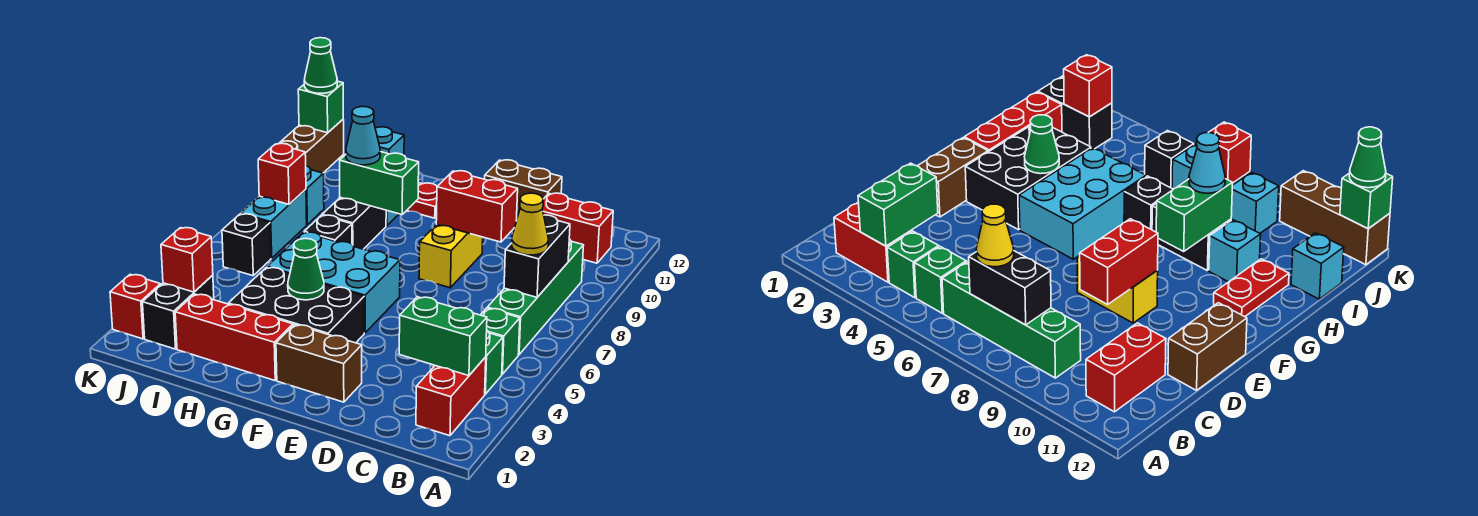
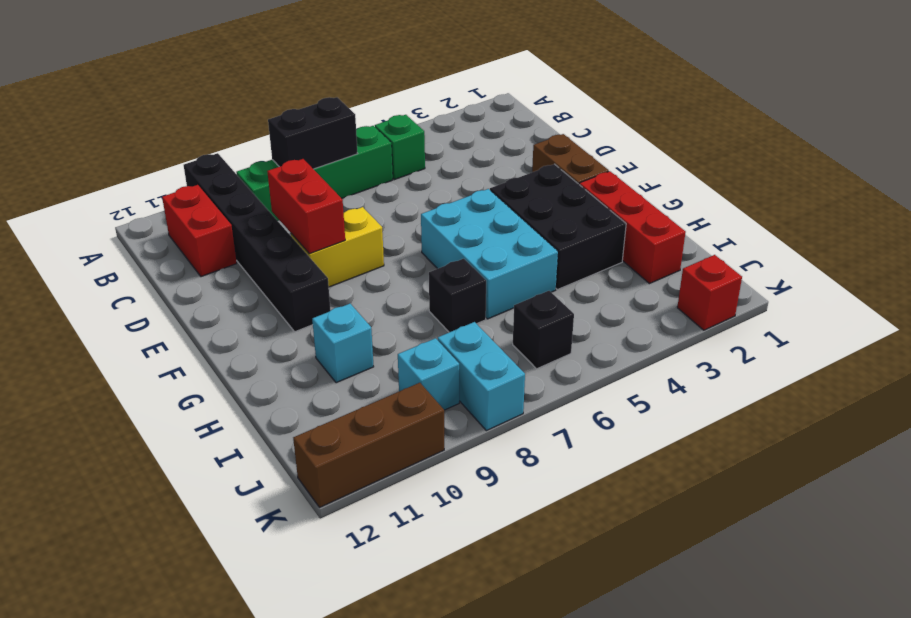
black brick A10:F10 level 1 -> none
cyan brick J8:K8 level 1 -> cyan brick J7:J8 level 1
none -> red brick B2:B3 level 1
none -> green brick B4 level 1
none -> brown brick D12:E12 level 1
none -> red plate G11:H11 level 1

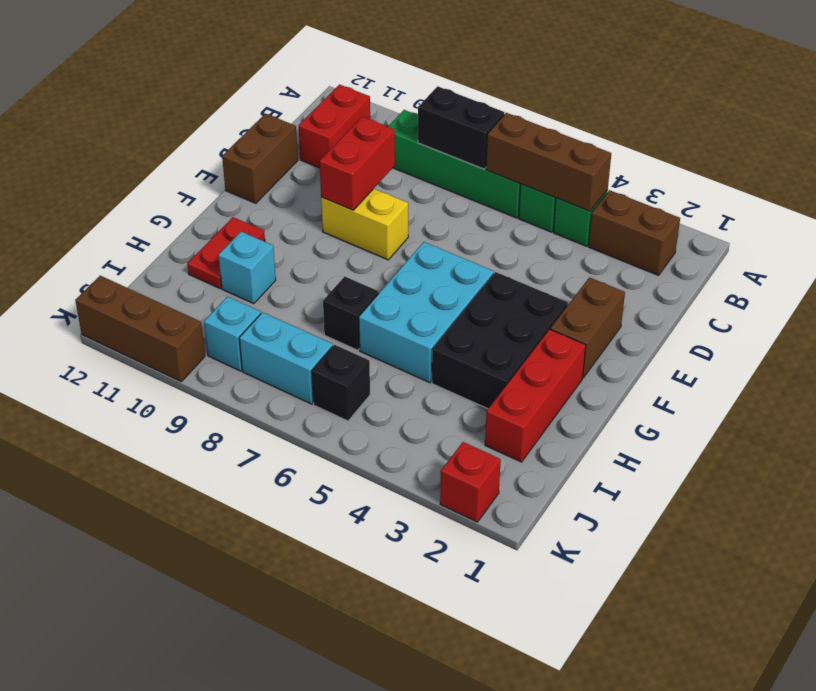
brown brick B2:B3 level 1 -> red brick B2:B3 level 1
brown brick B4:B6 level 2 -> none
none -> black brick H8:H9 level 1
none -> cyan brick I12 level 1
none -> black brick J2:J3 level 1
none -> green brick B3:C3 level 2

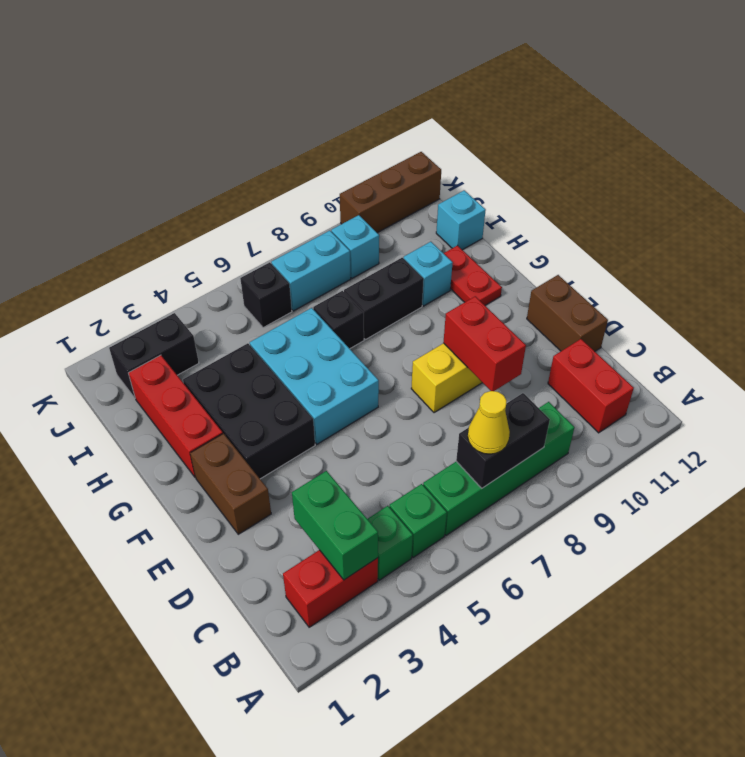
none -> red brick K2 level 1
none -> green cone G4 level 2
none -> green brick G9:H9 level 2
none -> red brick J3 level 2

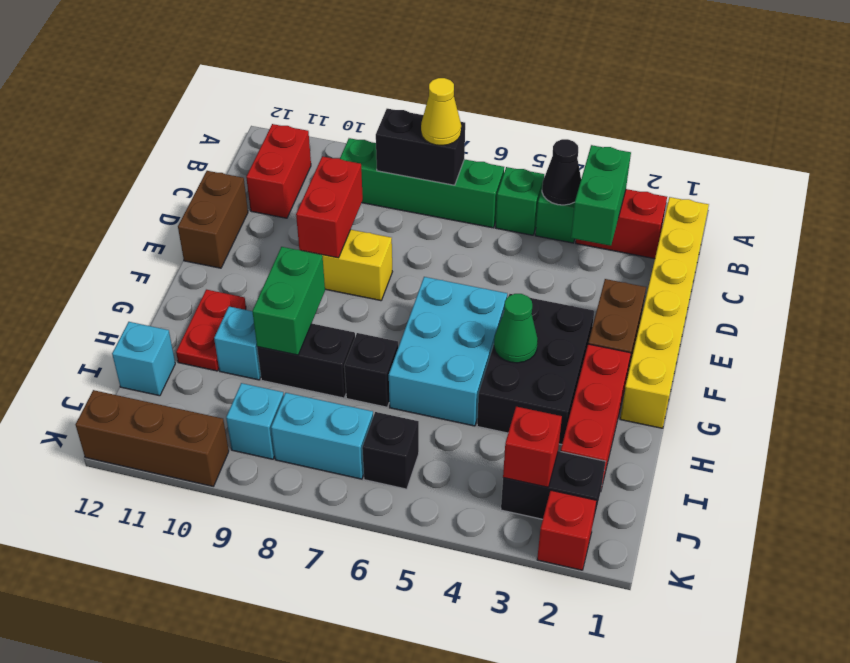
yellow brick B1:G1 level 1 -> none
black cone B4 level 2 -> none
none -> red brick J8 level 2
none -> green brick K12 level 2
none -> cyan cone H9 level 3
none -> green cone K12 level 3

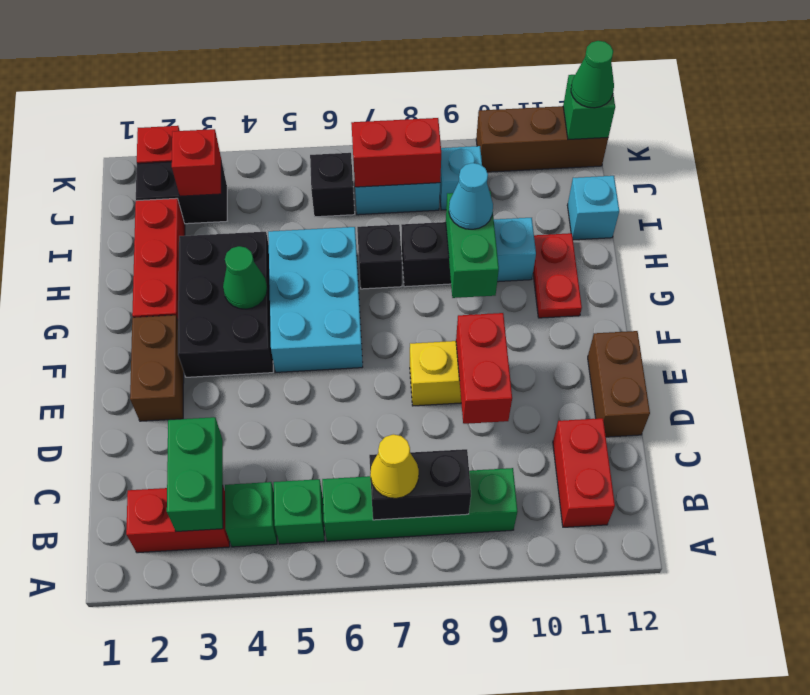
red brick J7:J8 level 2 -> red brick J8 level 2

